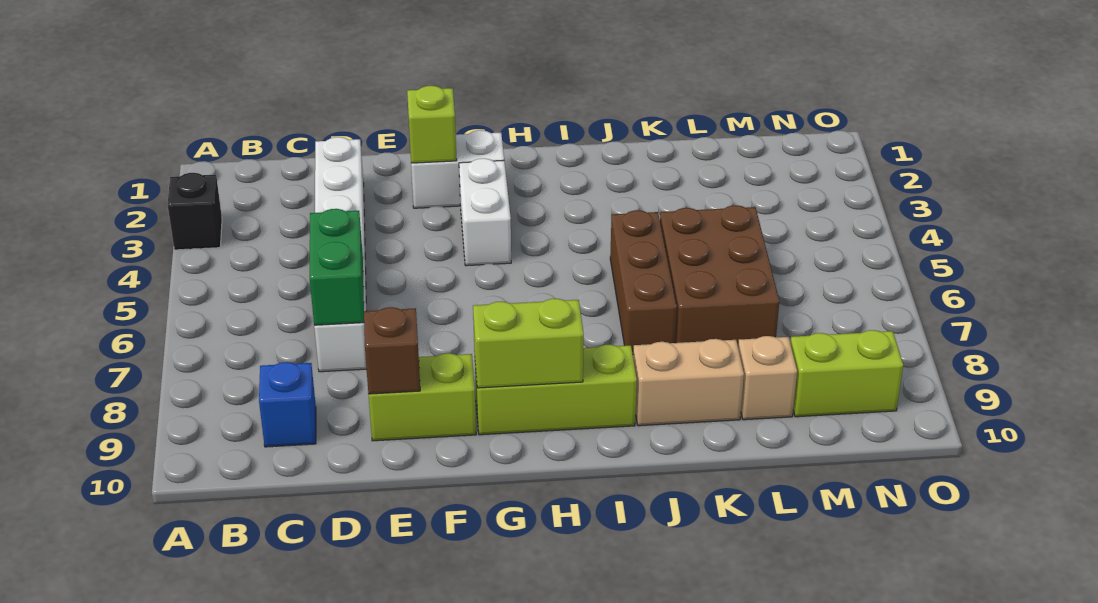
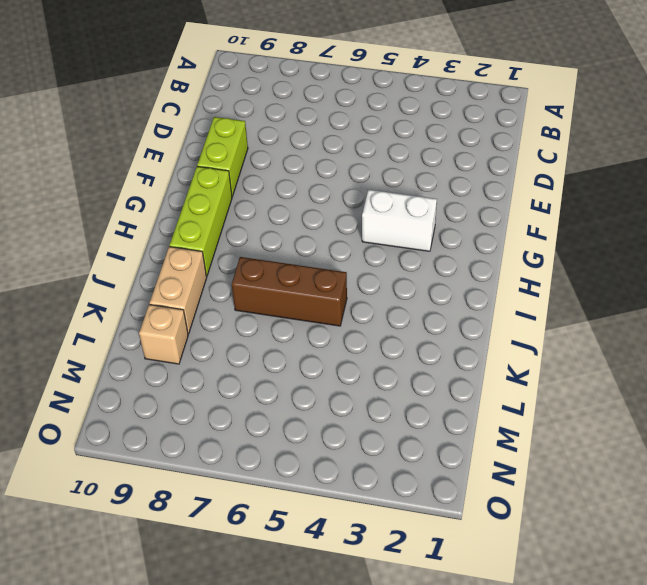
none -> black brick A3 level 1
none -> blue brick C9 level 1
none -> white brick D2:D7 level 1

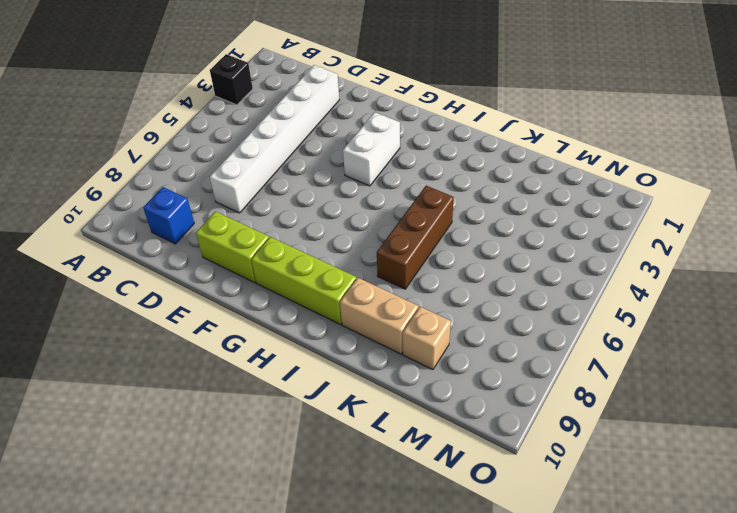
none -> white brick F2:G2 level 1
none -> brown brick K5:L7 level 1
none -> lime brick M9:N9 level 1

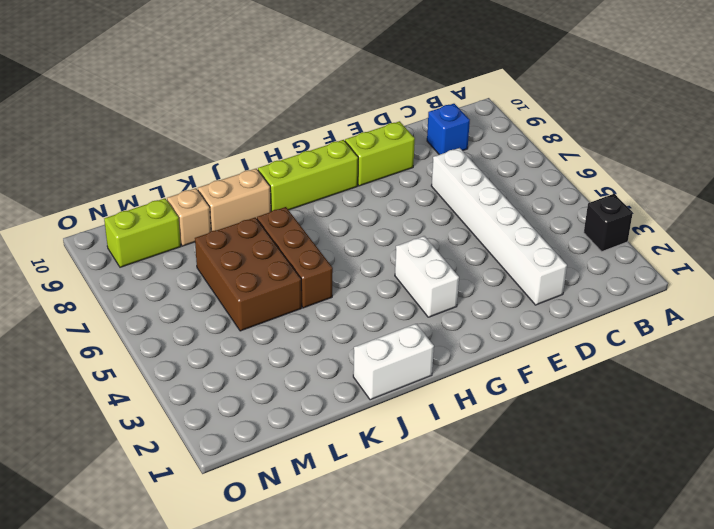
white brick I1:J1 level 1 -> white brick F2:G2 level 1
none -> green brick D6:D7 level 2
none -> brown brick E9 level 2
none -> lime brick F2 level 2

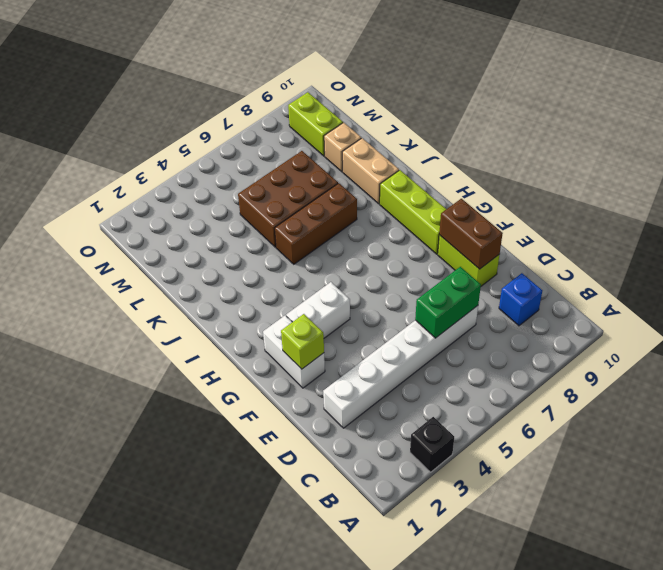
brown brick E9:F9 level 2 -> brown brick E9 level 2
none -> lime brick G9:H9 level 2

